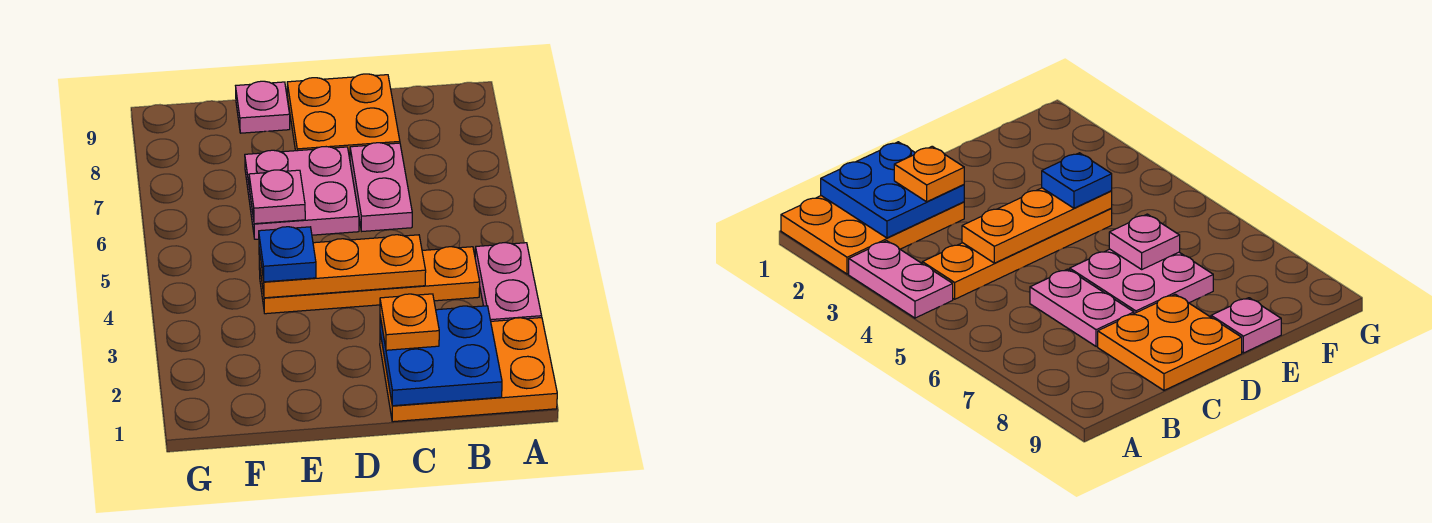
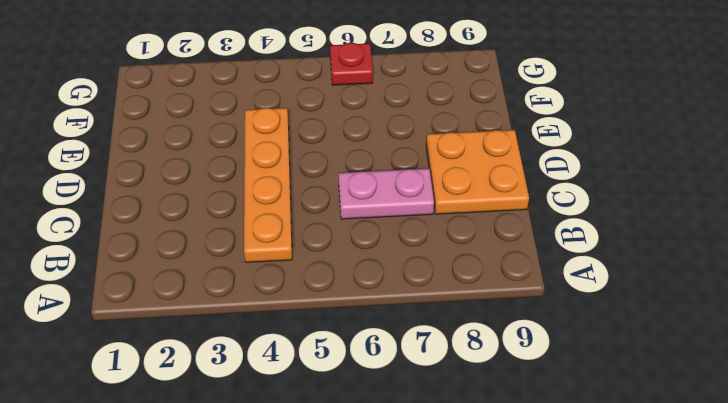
red plate G6 level 1 -> none
none -> orange plate A1:C2 level 1
none -> pink plate A3:A4 level 1
none -> pink plate D6:E7 level 1

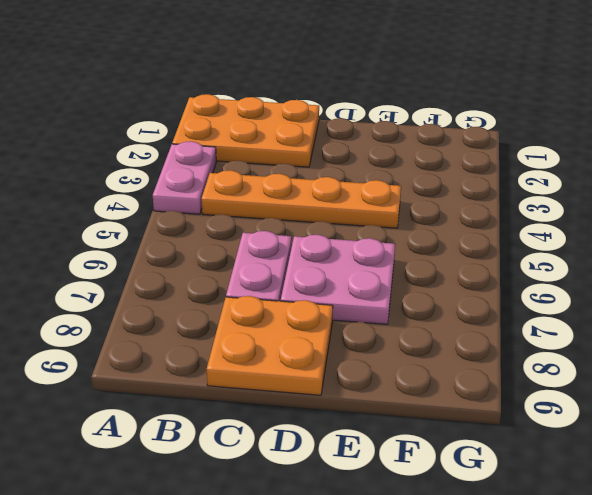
none -> pink plate E9 level 1
none -> blue plate B1:C2 level 2
none -> orange plate C4:E4 level 2

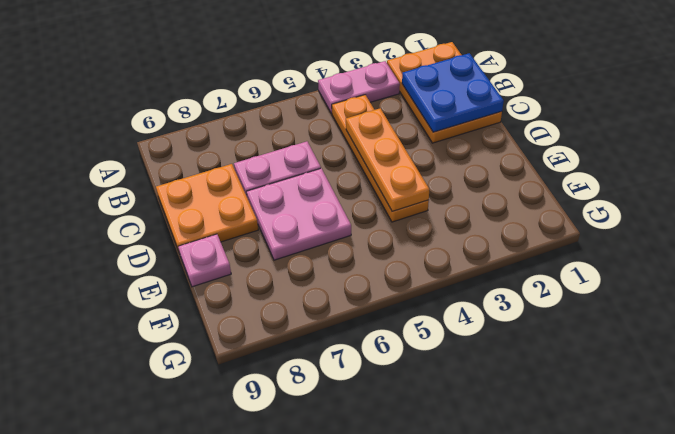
none -> pink plate E6 level 2
none -> orange plate C2 level 3
none -> blue plate E4 level 3

